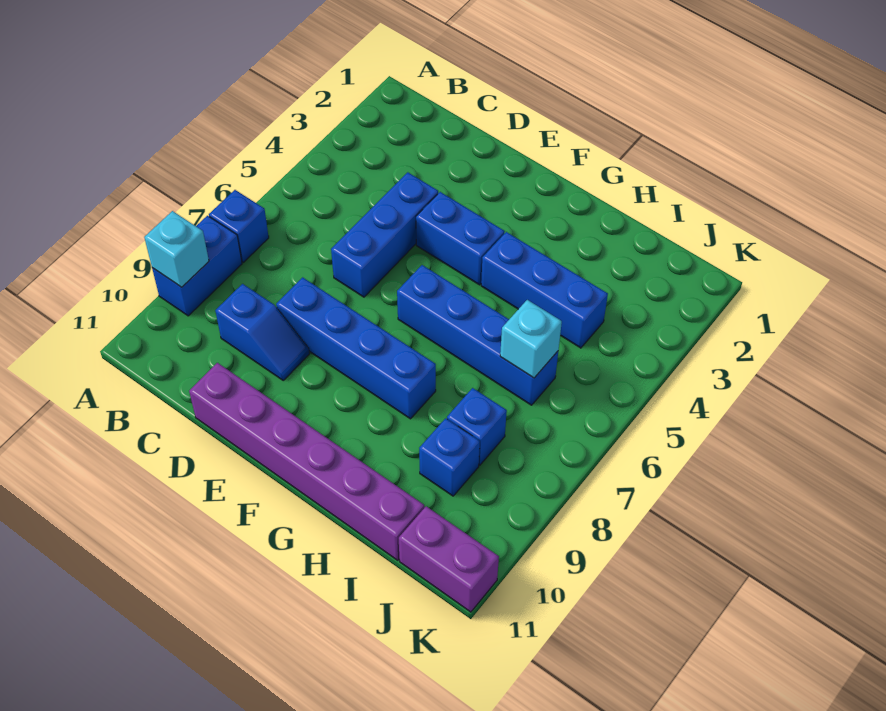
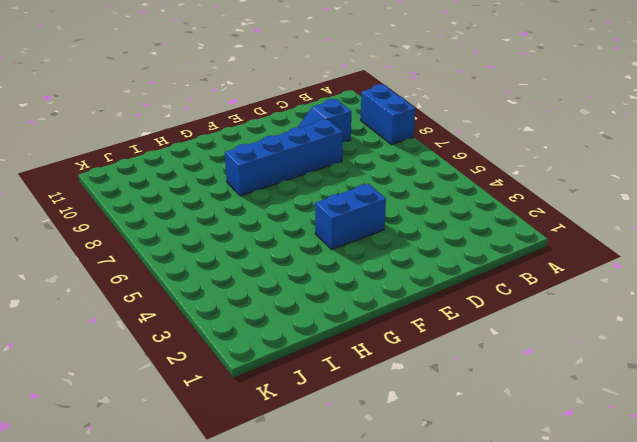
none -> blue brick A7 level 1
none -> blue brick D4:D6 level 1
none -> purple brick D11:I11 level 1

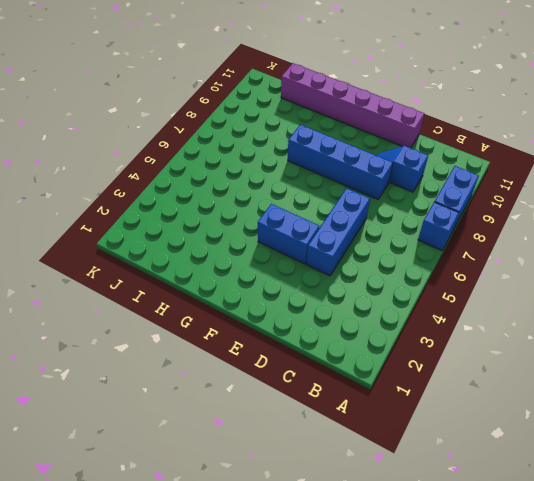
none -> blue brick F6:I6 level 1
none -> blue brick G4:I4 level 1
none -> blue brick I8 level 1

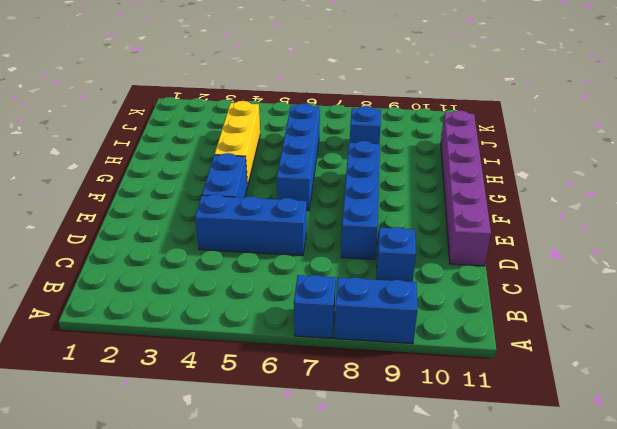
yellow brick G4:I4 level 1 -> blue brick G4:I4 level 1
none -> blue brick I9 level 1
none -> purple brick J11:K11 level 1
none -> cyan brick A9 level 2

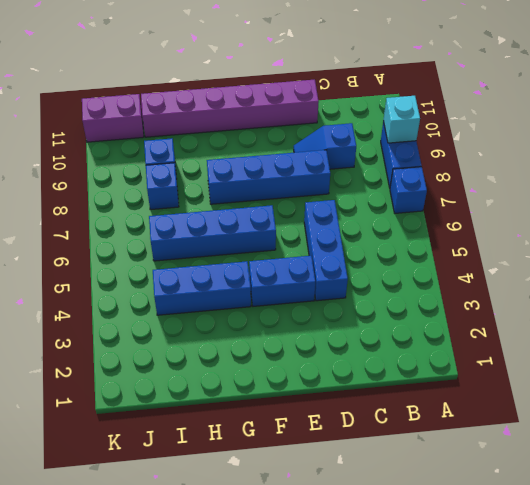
none -> cyan brick I6 level 2

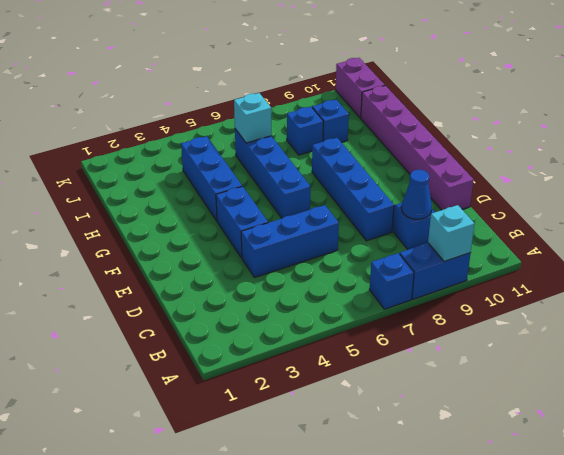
blue cone C9 level 2 -> none

